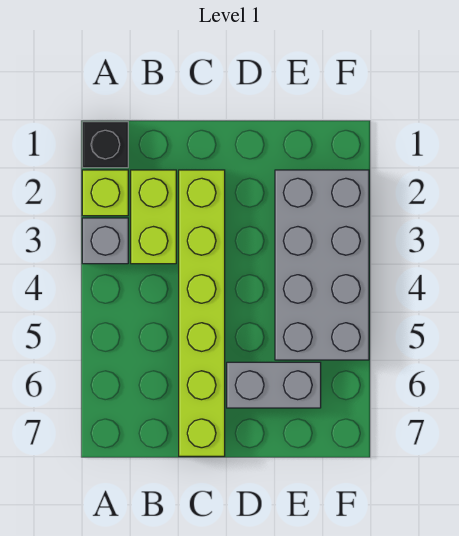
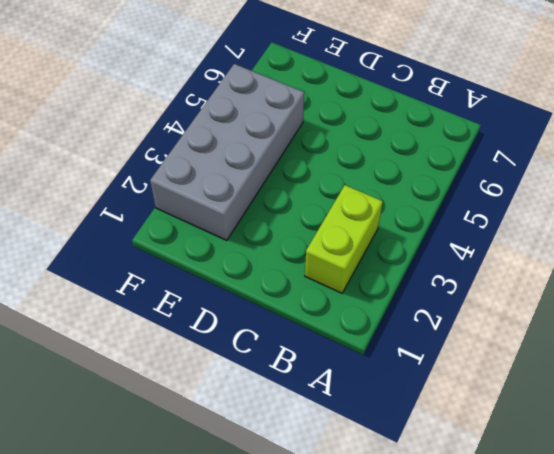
none -> black brick A1 level 1
none -> lime brick A2 level 1

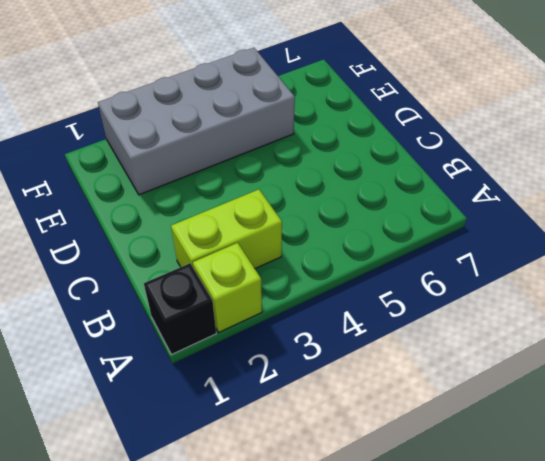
none -> grey brick A3 level 1
none -> lime brick C2:C7 level 1

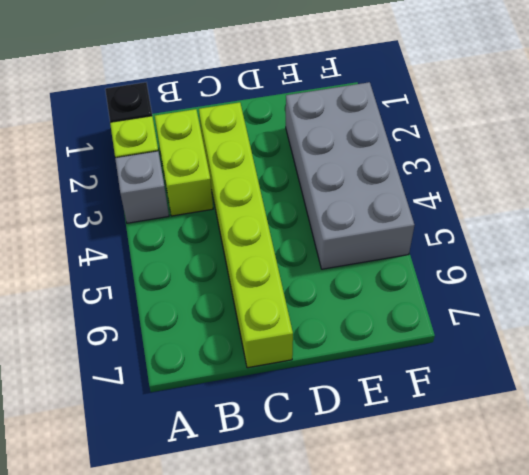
none -> grey brick D6:E6 level 1

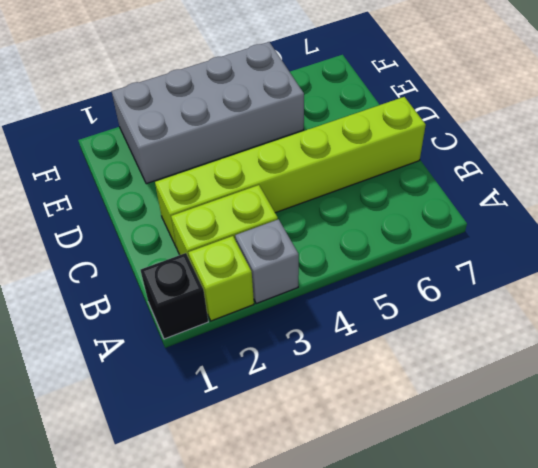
none -> grey brick D6:E6 level 1

